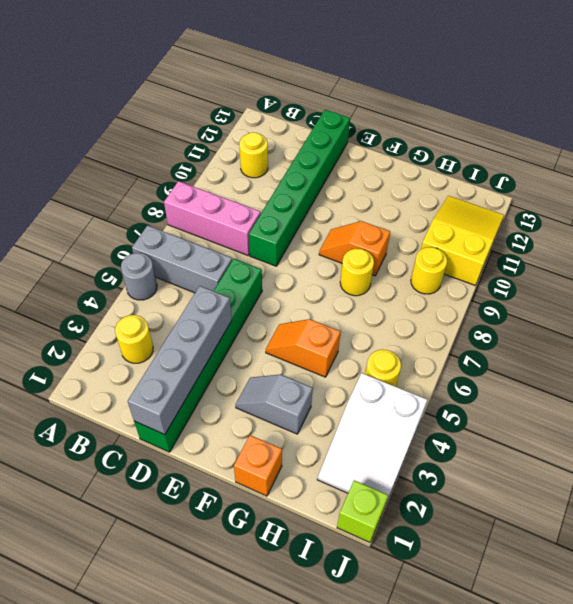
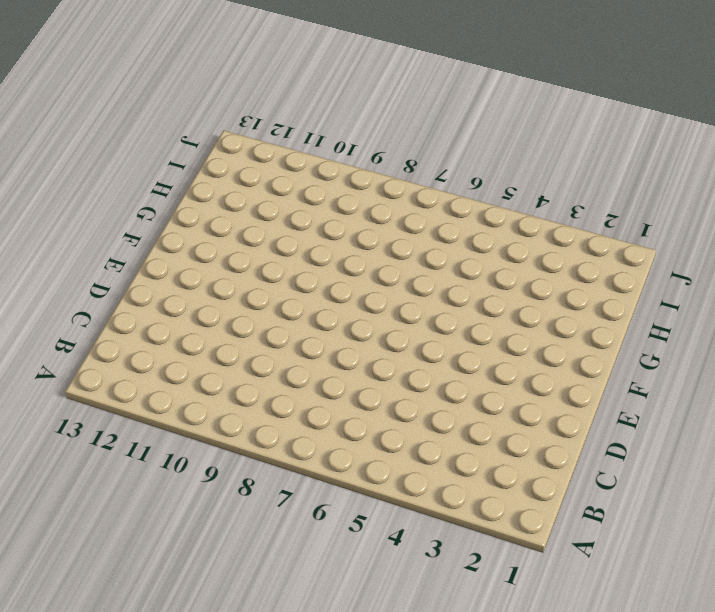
none -> grey round brick A5 level 1
none -> grey brick A6:C6 level 1
none -> pink brick A8:C8 level 1

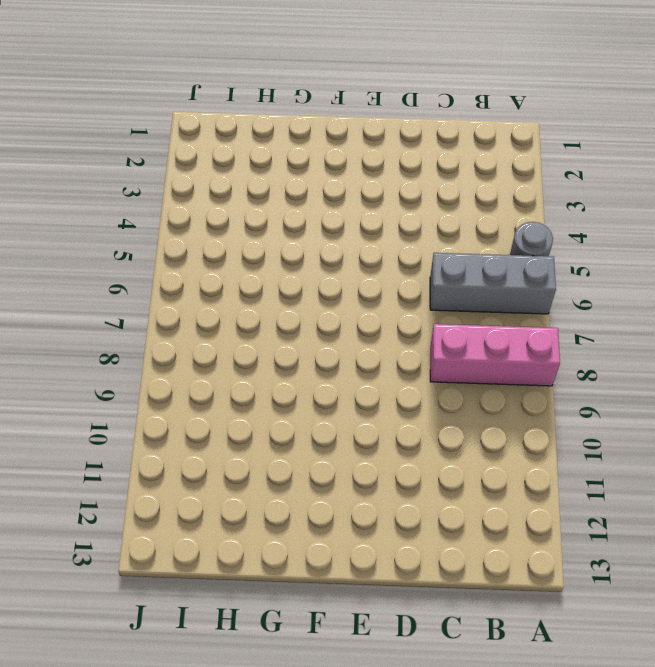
none -> yellow round brick B3 level 1
none -> yellow round brick B11 level 1
none -> green brick D1:D6 level 1

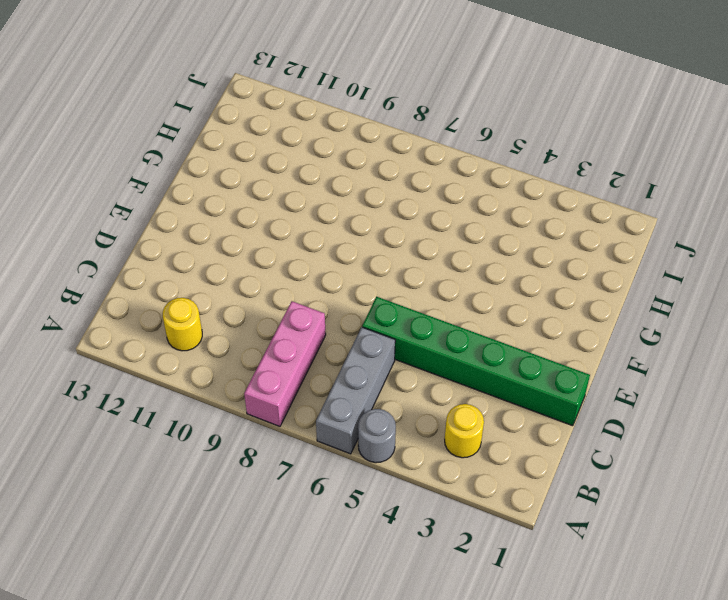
none -> green brick D8:D13 level 1
none -> grey slope F3:G3 level 1 top G
none -> orange slope F5:G5 level 1 top G

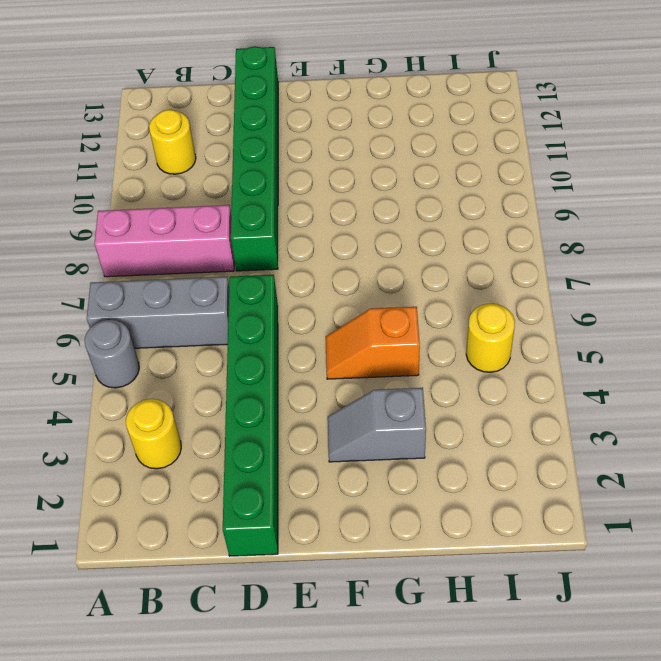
none -> orange slope F9:G9 level 1 top G
none -> orange brick G1 level 1
none -> yellow round brick G8 level 1

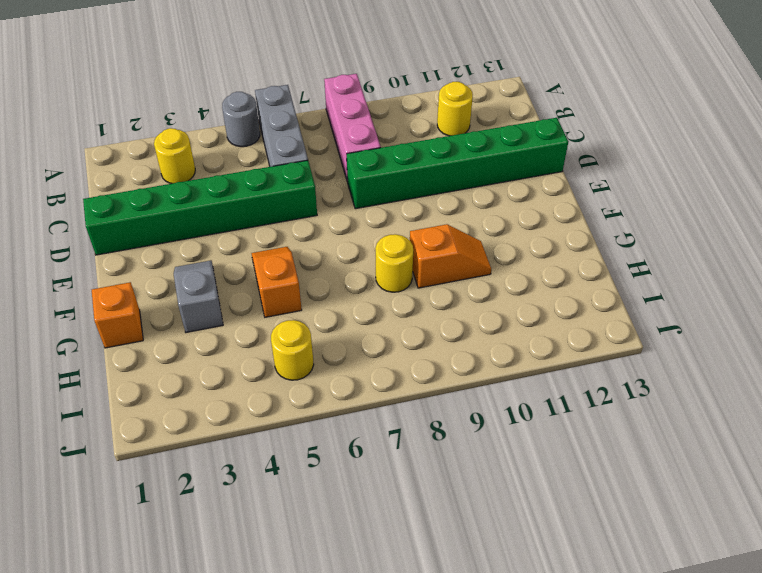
orange slope G9:G10 level 1 top 9 -> orange slope F9:G9 level 1 top G
none -> white slope I2:J4 level 1 top 4
none -> yellow round brick I9 level 1
none -> yellow slope I10:J12 level 1 top 10

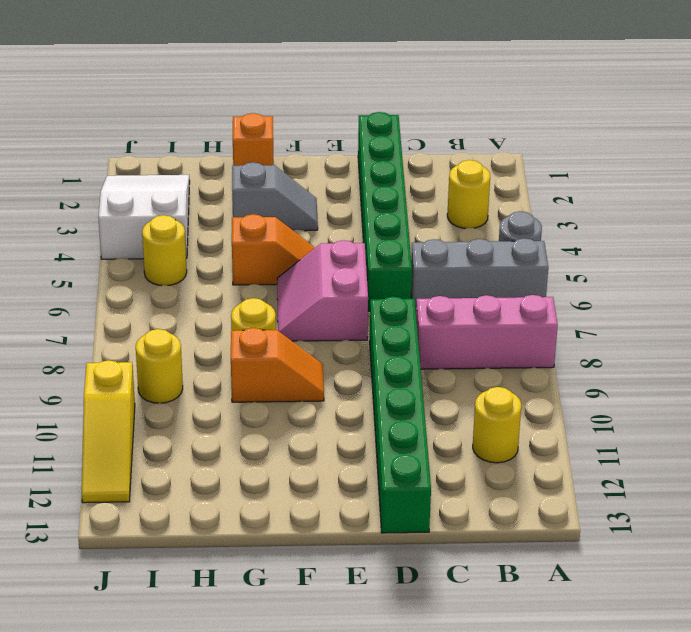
pink slope E6:F7 level 1 top E -> none
yellow slope J10:J12 level 1 top 10 -> yellow slope I10:J12 level 1 top 10
none -> lime brick J1 level 1
none -> grey brick D1:D4 level 2

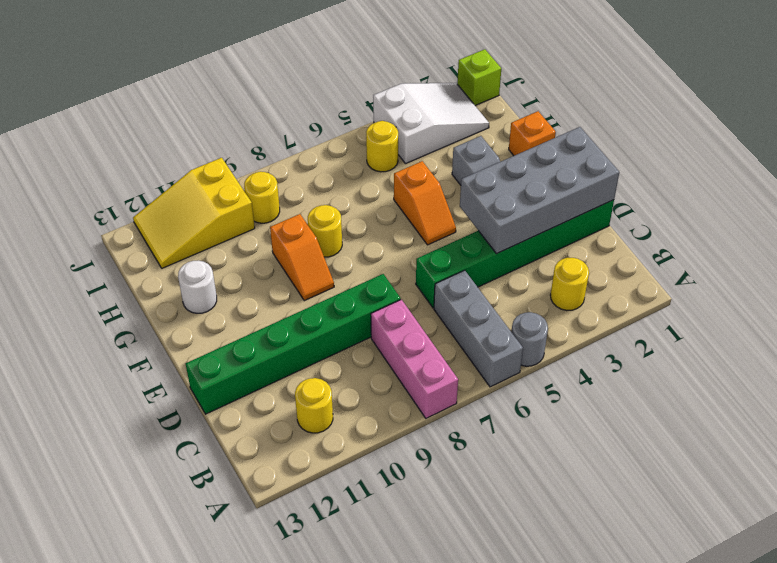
grey brick D1:E4 level 2 -> grey brick D1:D4 level 2
white round brick G12 level 1 -> none

